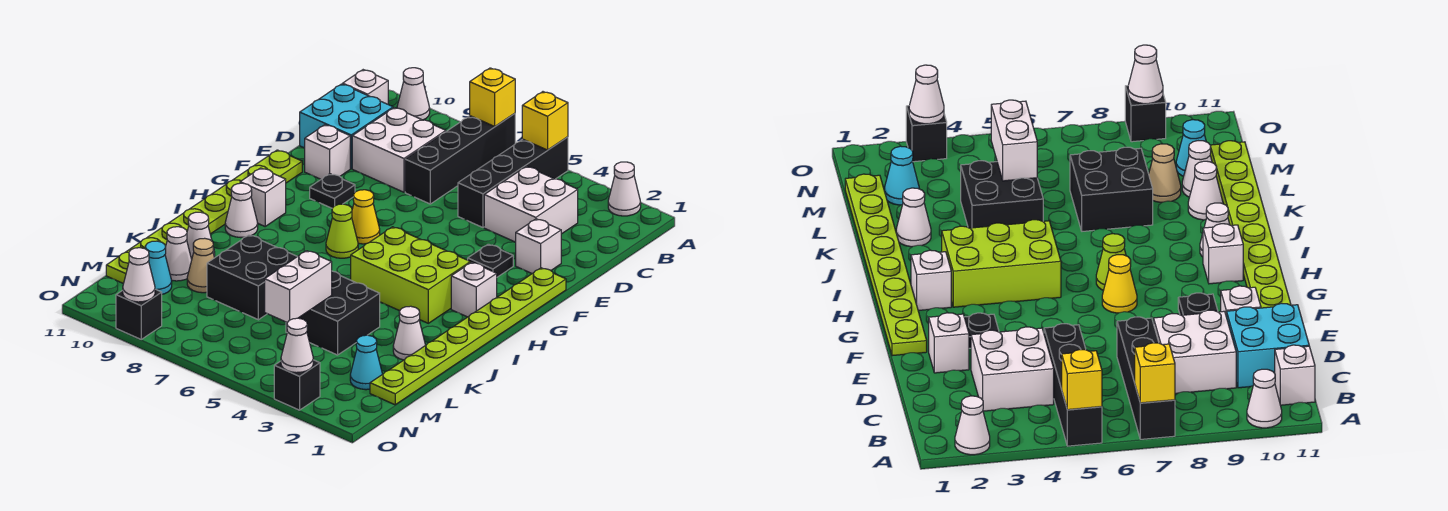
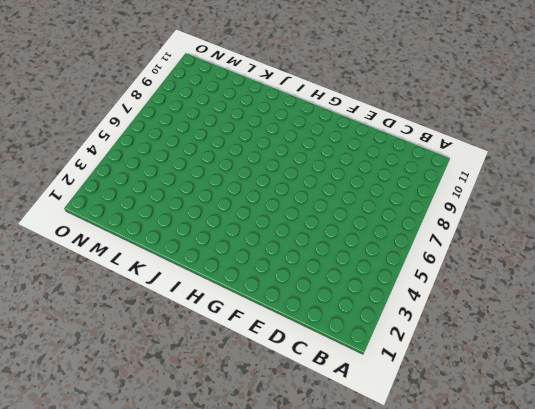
none -> white cone A2 level 1
none -> black brick A5:D5 level 1
none -> black brick A7:D7 level 1
none -> white cone A10 level 1

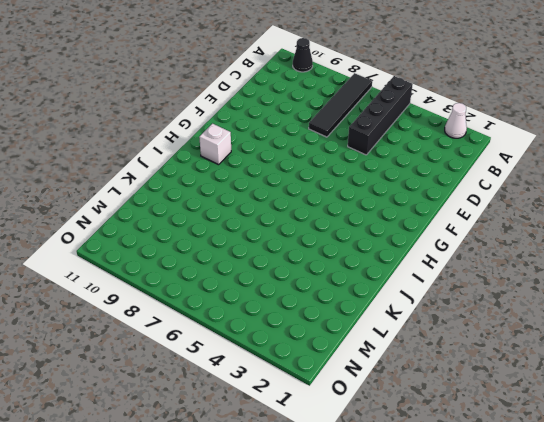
black tile A7:D7 level 1 -> black brick A7:D7 level 1
black cone A10 level 1 -> white cone A10 level 1
none -> white brick B11 level 1
none -> white brick C3:D4 level 1
none -> white brick C8:D9 level 1
none -> cyan brick C10:D11 level 1

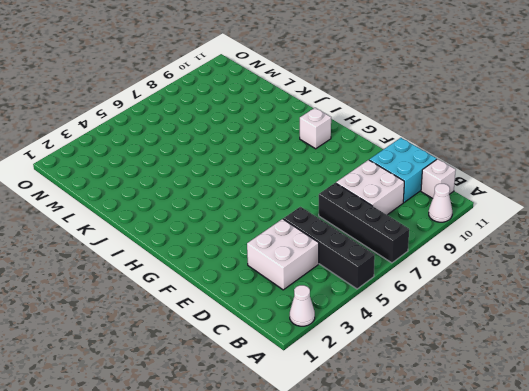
none -> white brick E2 level 1
none -> white brick E10 level 1
none -> lime plate F1:M1 level 1
none -> black plate F3 level 1

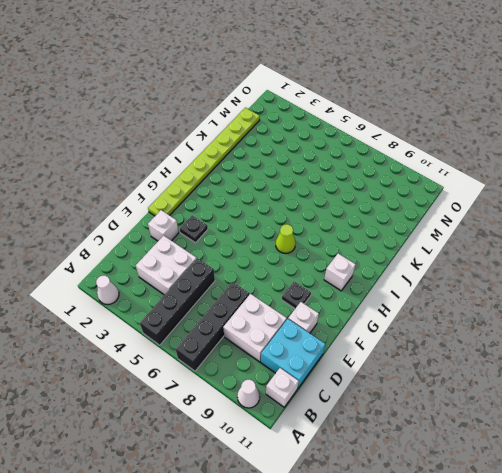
none -> lime plate F11:M11 level 1
none -> yellow cone G7 level 1
none -> white brick H2 level 1
none -> lime brick H3:I5 level 1

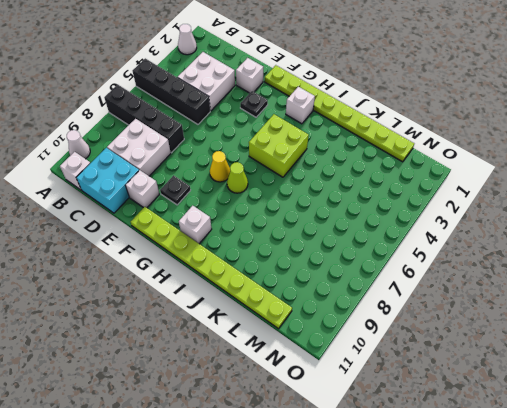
lime brick H4:I5 level 1 -> lime brick H3:I5 level 1
none -> white cone I10 level 1
none -> white cone K2 level 1
none -> black brick K4:L5 level 1
none -> black brick K7:L8 level 1

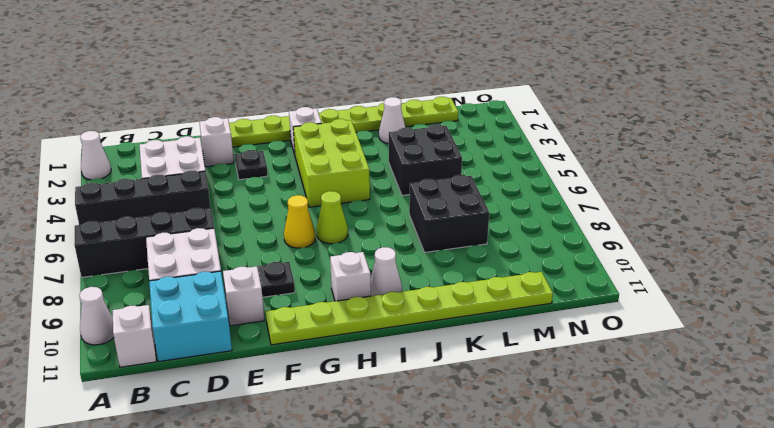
none -> white cone K10 level 1
none -> tan cone L9 level 1
none -> white cone L10 level 1
none -> cyan cone M2 level 1

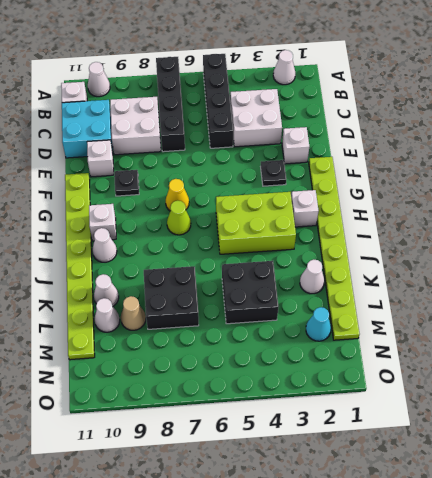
none -> cyan cone M10 level 1
none -> black brick O3 level 1
none -> black brick O9 level 1
none -> yellow brick A5 level 2

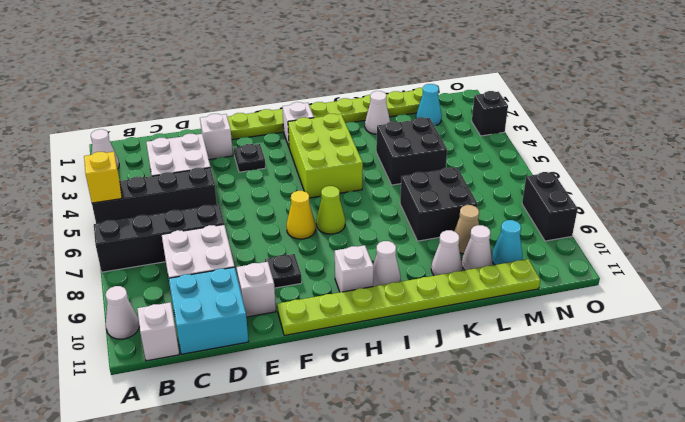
black brick O8:O9 level 1 -> black brick O9 level 1
none -> yellow brick A7 level 2
none -> white brick L5:M5 level 2
none -> white cone O3 level 2
none -> white cone O9 level 2

